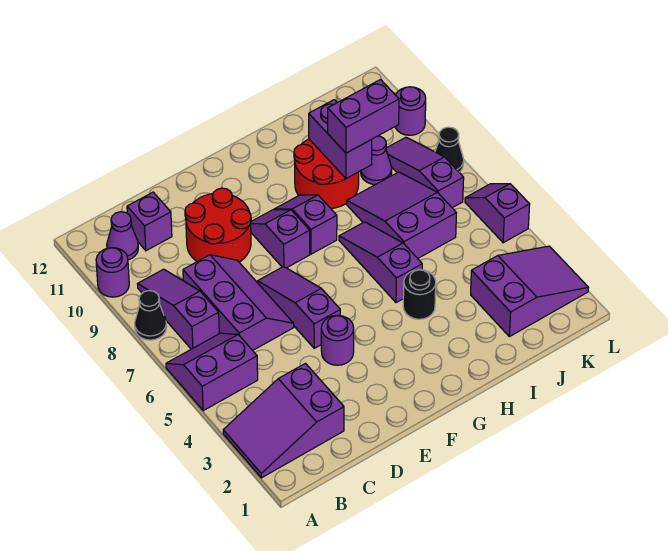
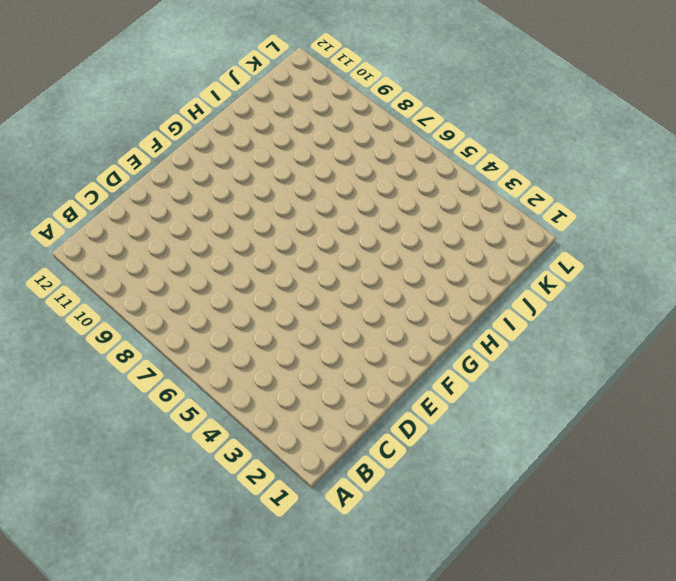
none -> purple slope A2:C3 level 1 top C
none -> purple slope A5:B6 level 1 top 5
none -> black cone A8 level 1

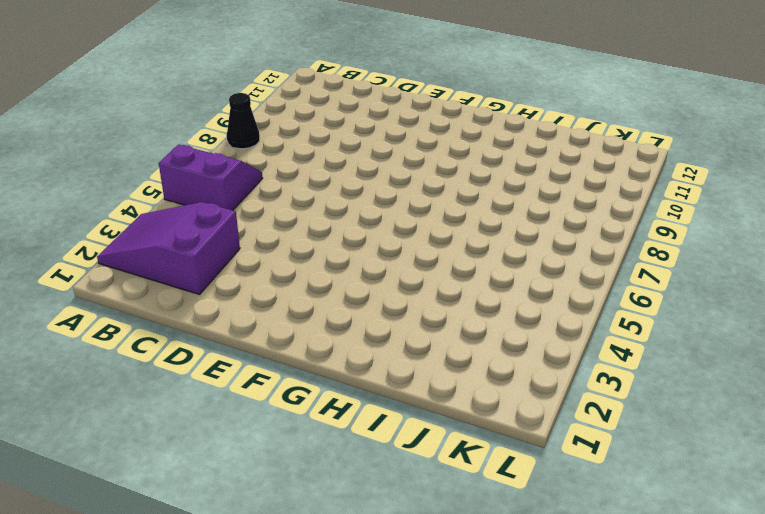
none -> purple round brick A10 level 1
none -> purple slope B7:B9 level 1 top 7
none -> purple cone B11 level 1

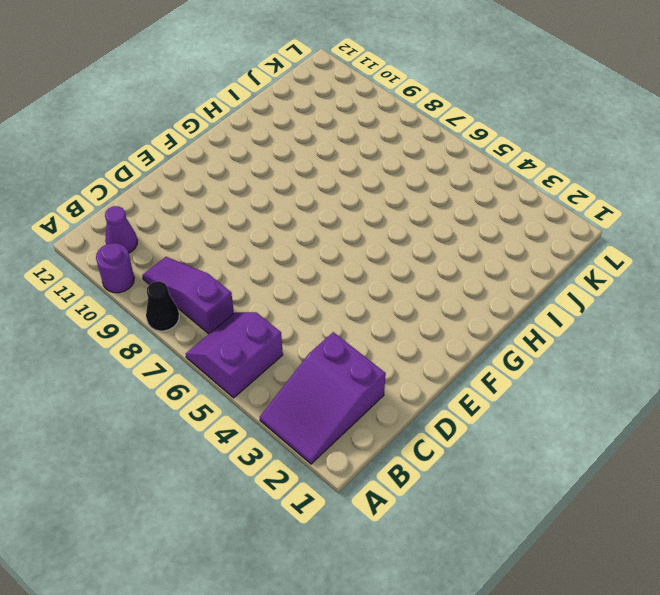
none -> purple slope C6:D8 level 1 top C
none -> purple brick C11 level 1
none -> red round brick D9:E10 level 1

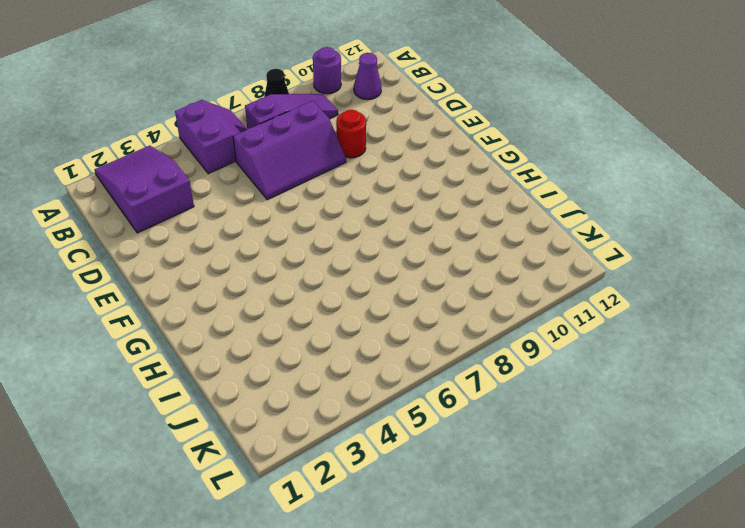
red round brick D9 level 1 -> red round brick D9:E10 level 1
none -> purple brick C11 level 1
none -> purple round brick E4 level 1
none -> purple slope E5:E7 level 1 top 5

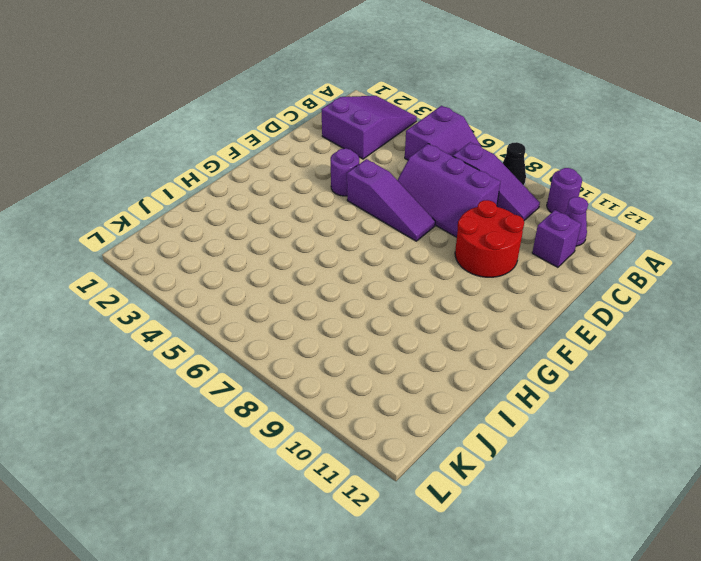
none -> purple slope F8:F9 level 1 top 8
none -> purple slope G8:G9 level 1 top 8
none -> black round brick H4 level 1

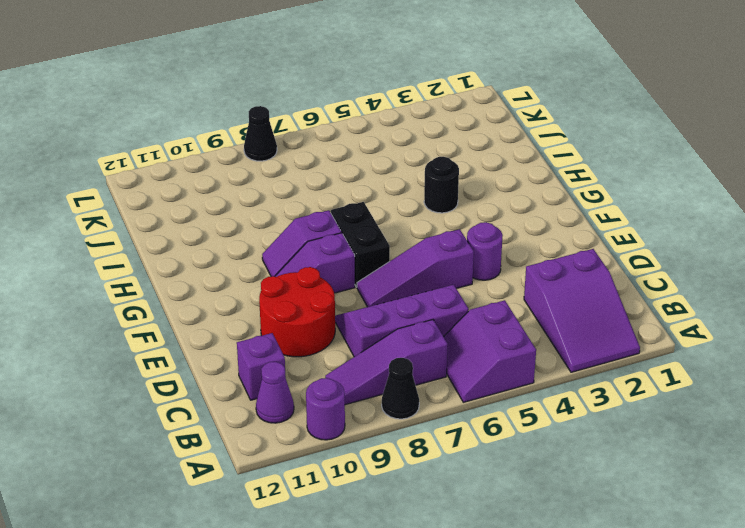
black brick F7:G7 level 1 -> none
none -> purple slope H5:H7 level 1 top 5
none -> red round brick H9:I10 level 1
none -> purple slope I6:J8 level 1 top 6

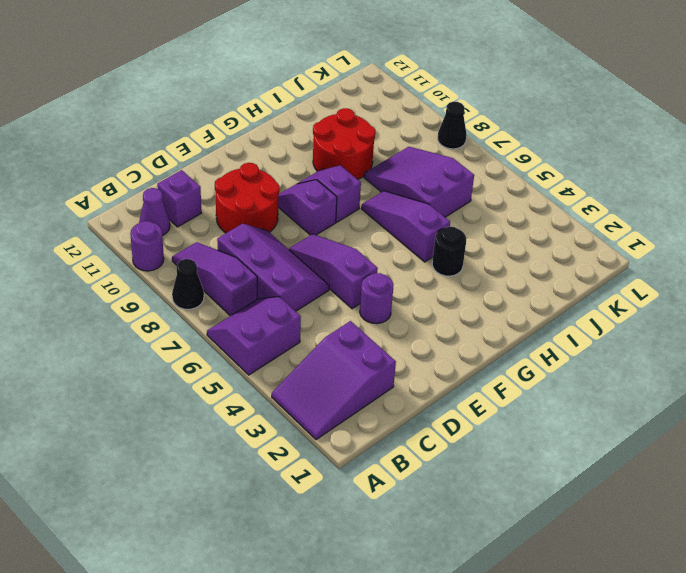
none -> purple slope J2:L3 level 1 top J
none -> purple cone J9 level 1
none -> purple slope K7:K9 level 1 top 7

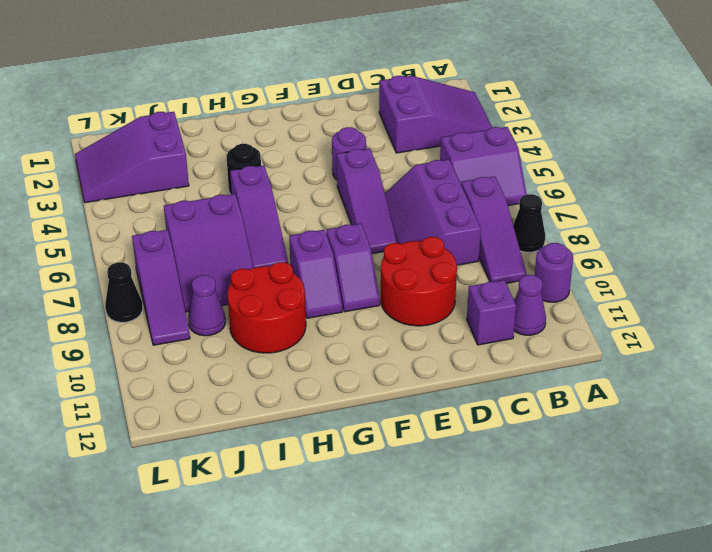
none -> purple slope L5:L6 level 1 top 5
none -> purple round brick L10 level 1
none -> purple brick I9:I10 level 2

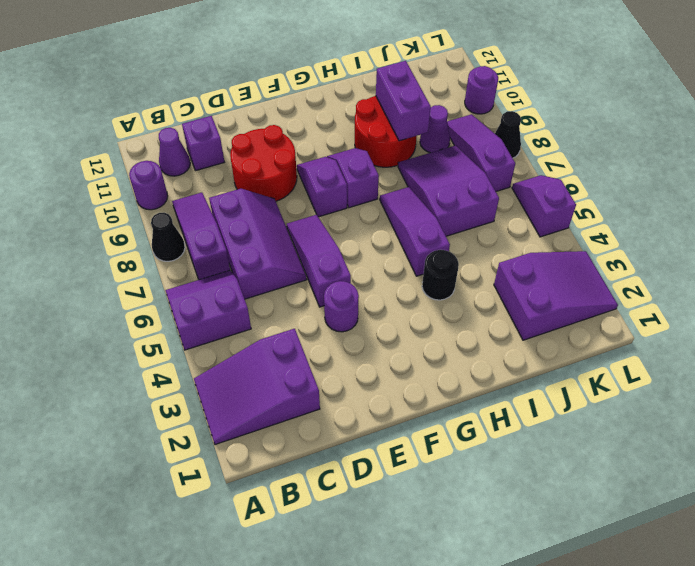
none -> purple brick I9:J9 level 3

